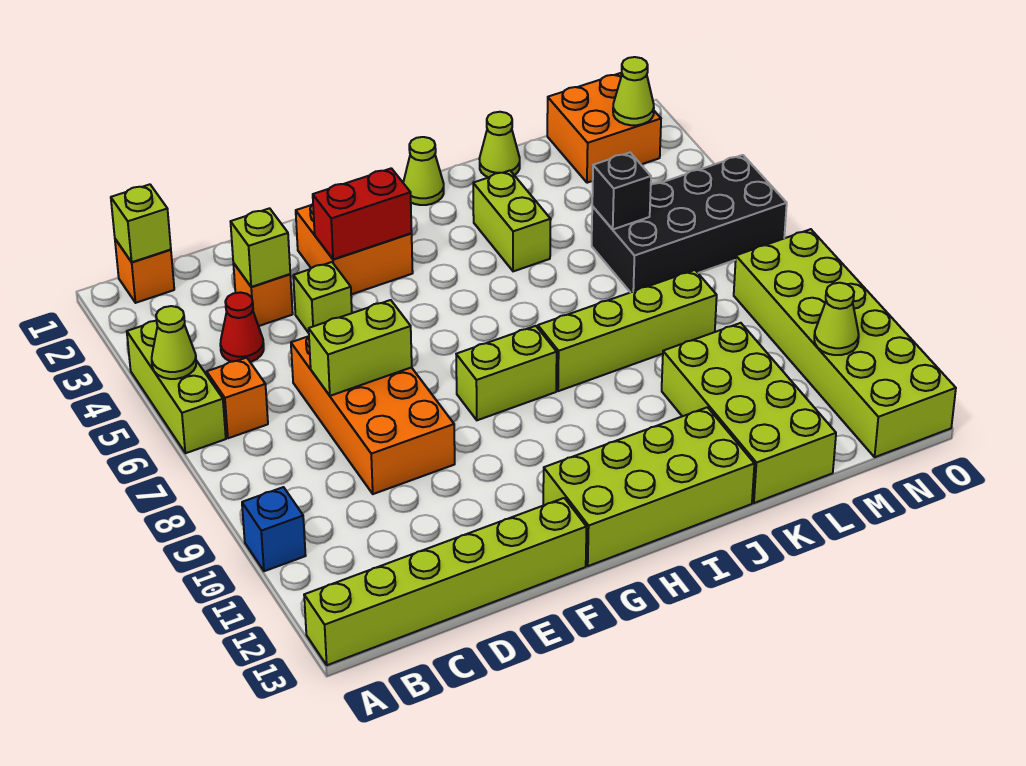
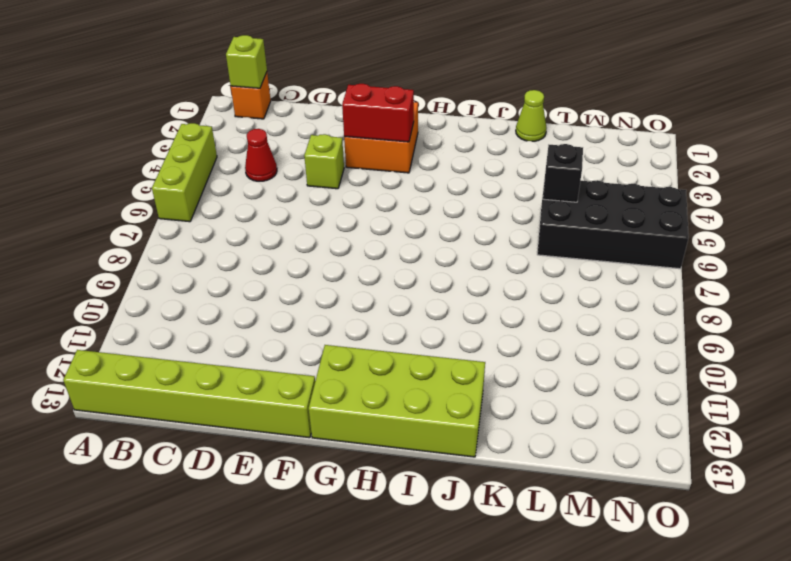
none -> blue brick A10 level 1
none -> orange brick B6 level 1
none -> orange brick D3 level 1

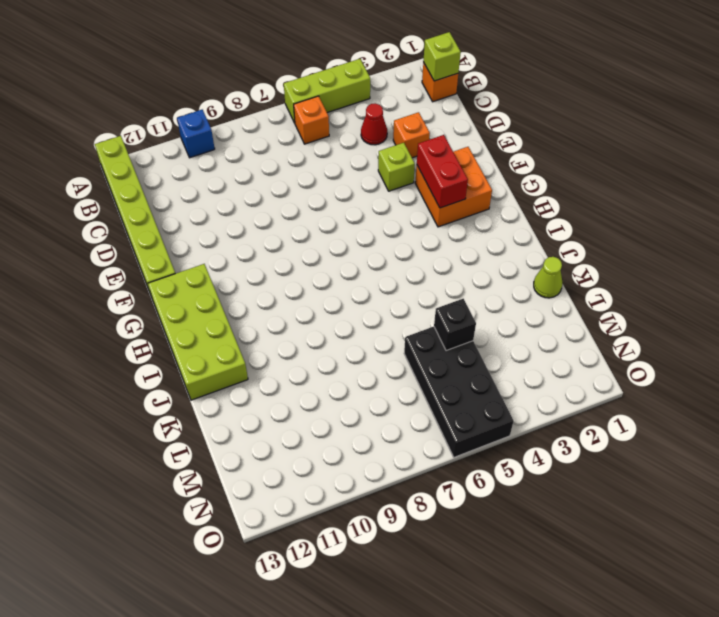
none -> orange brick D6:E9 level 1
none -> lime brick G8:H8 level 1
none -> lime cone I1 level 1

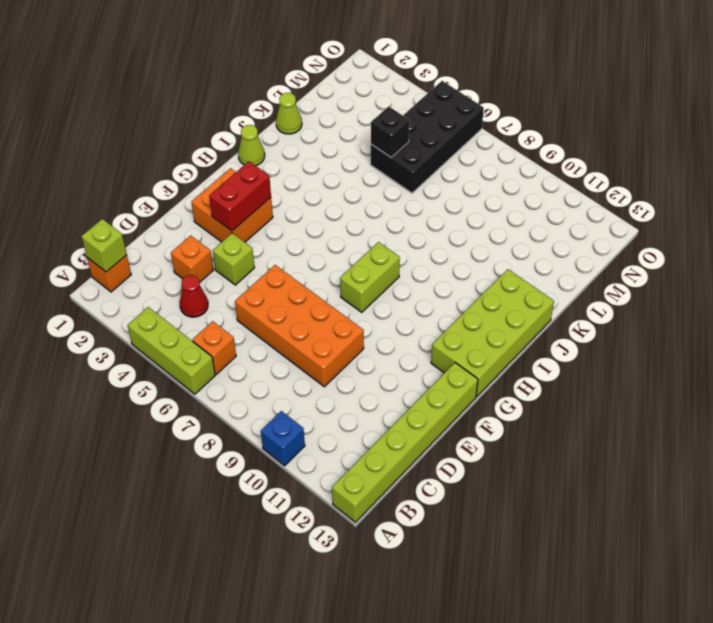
none -> lime brick I8:L8 level 1
none -> lime brick J3:J4 level 1
none -> lime brick K10:L13 level 1

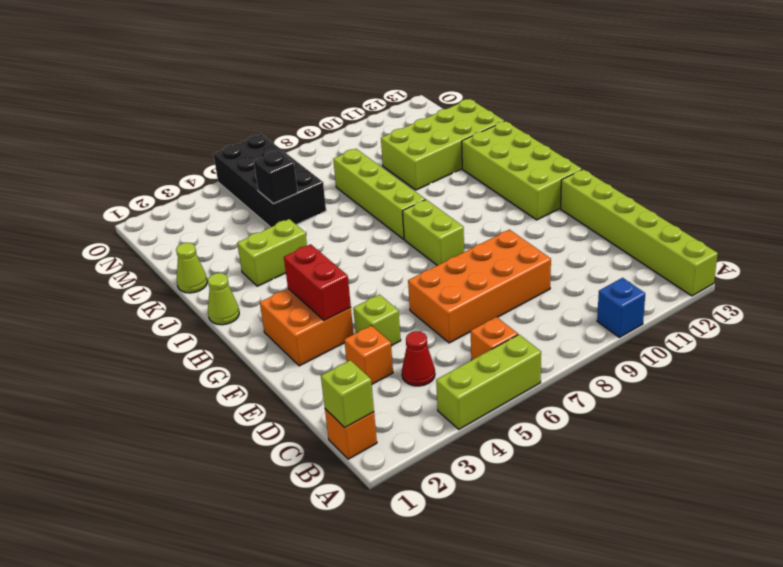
none -> orange brick M1:N2 level 1
none -> lime brick N8:O13 level 1
none -> lime cone A5 level 2

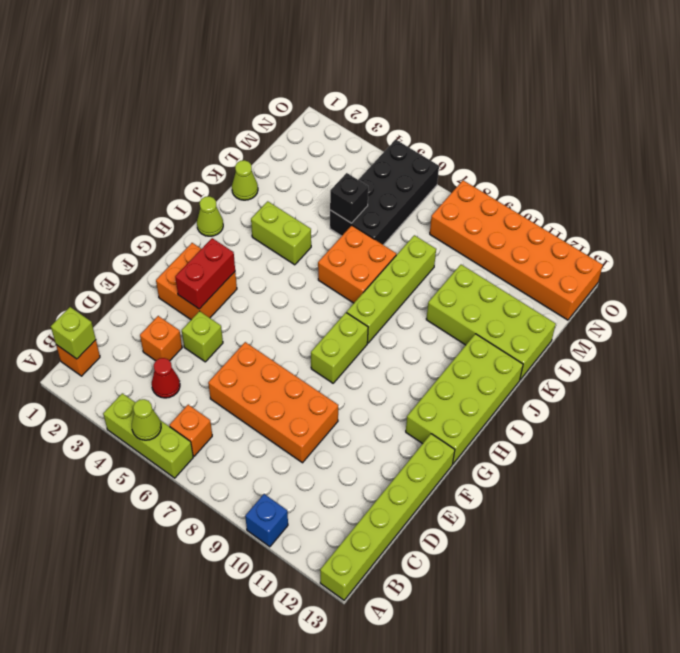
orange brick J6:K7 level 1 -> orange brick M1:N2 level 1
orange brick N8:O13 level 1 -> lime brick N8:O13 level 1
none -> lime brick D3 level 2
none -> lime brick D7:E7 level 2
none -> lime cone N2 level 2

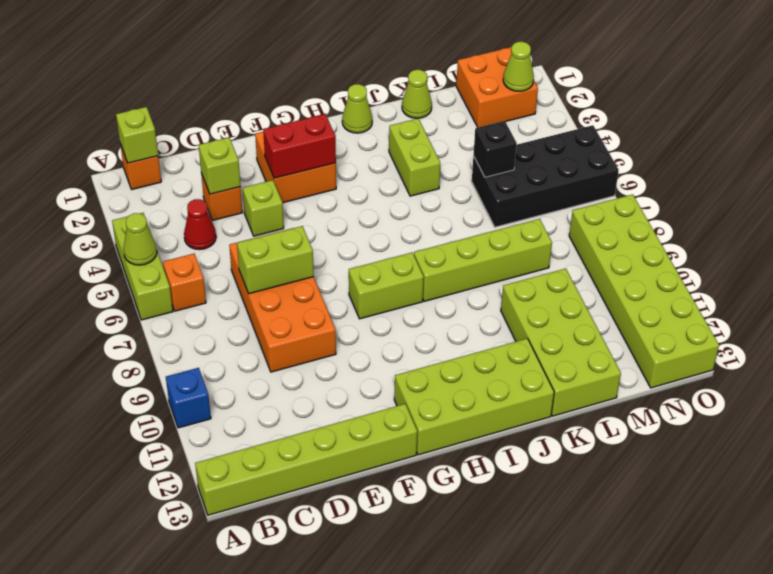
none -> lime cone N11 level 2

